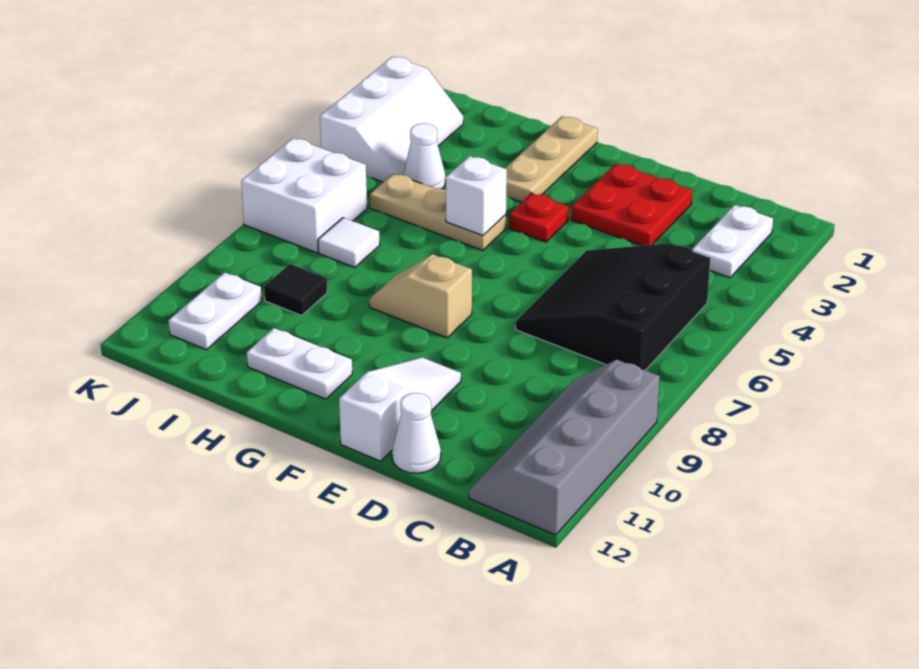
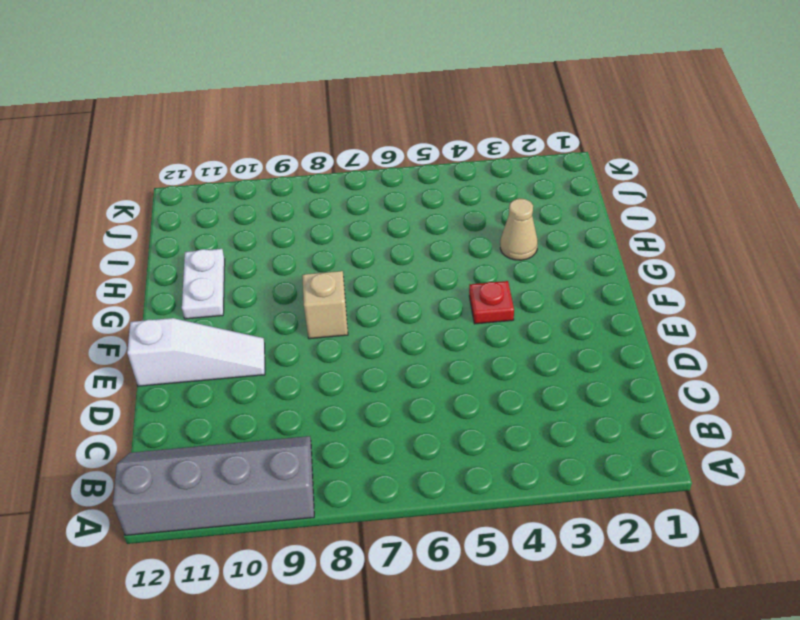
tan cone H3 level 1 -> none
none -> white plate B2:B3 level 1
none -> black slope B5:D7 level 1 top B
none -> red plate D2:E3 level 1

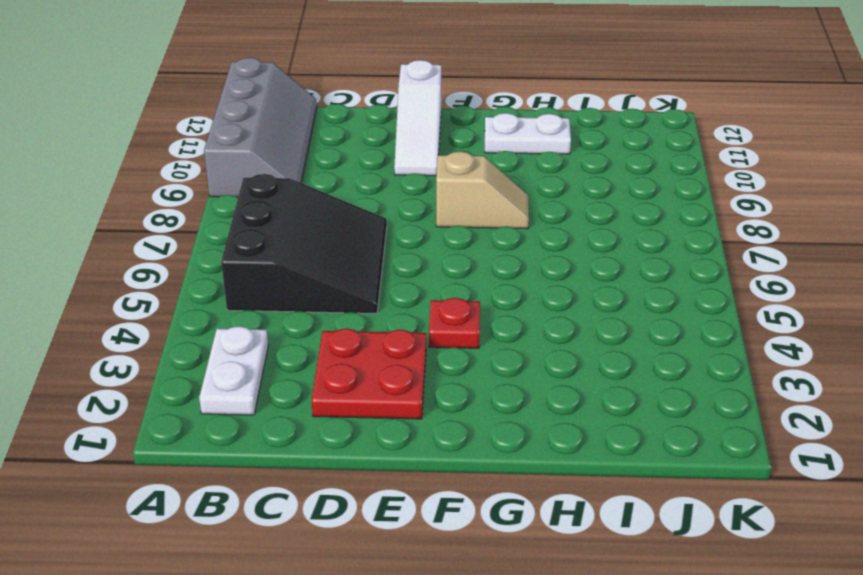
none -> white cone D12 level 1
none -> tan plate G1:G3 level 1
none -> tan plate G5:I5 level 1

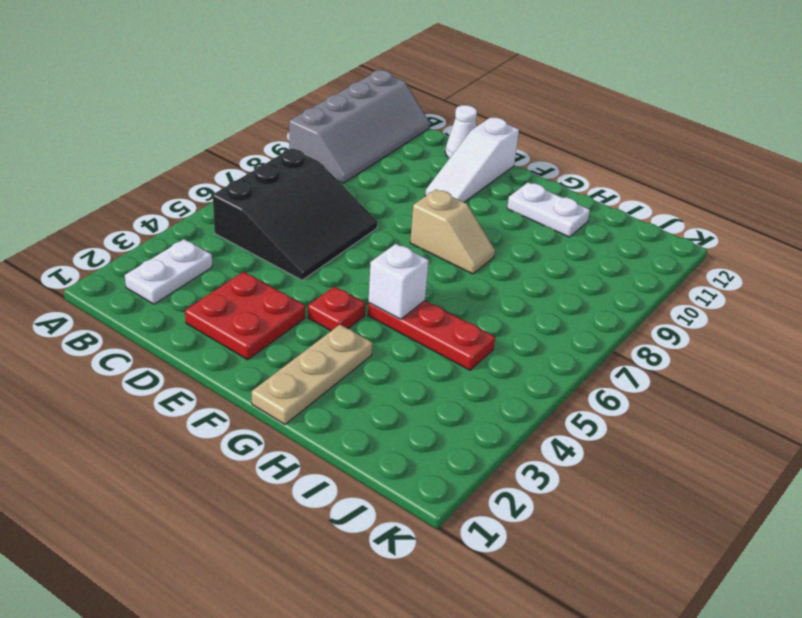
red plate G5:I5 level 1 -> tan plate G5:I5 level 1
none -> white cone I4 level 1
none -> white tile I7 level 1
none -> black tile I9 level 1

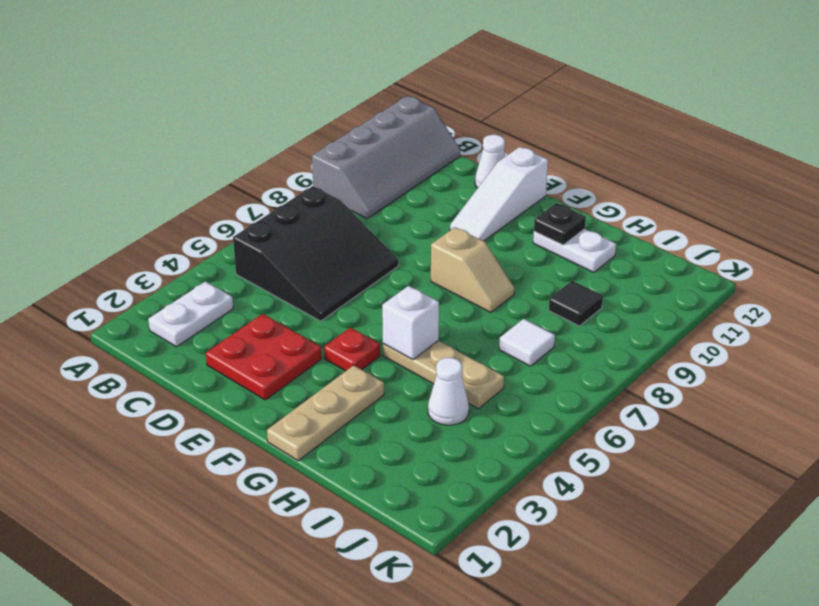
black plate G11 level 2 -> none
none -> white slope J2:K4 level 1 top K
none -> white brick J6:K7 level 1
none -> white plate J10:J11 level 1

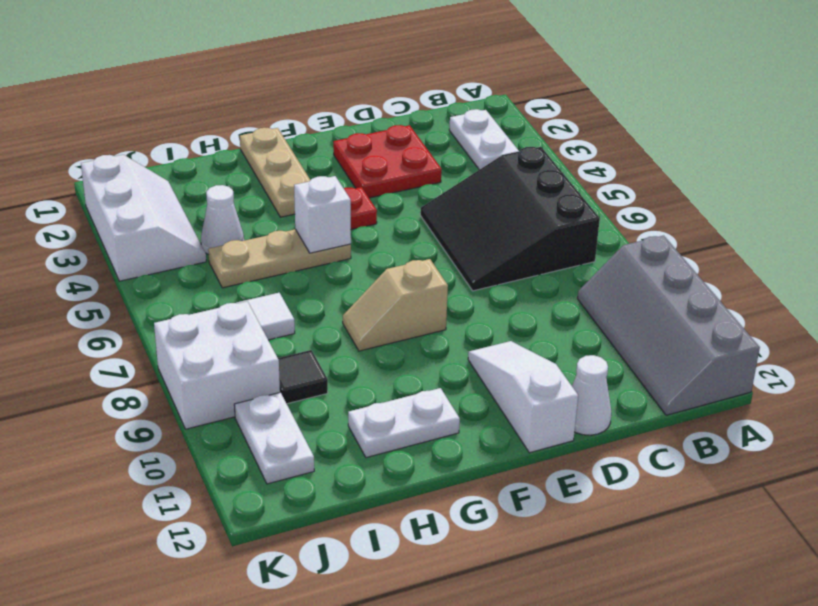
white brick J8:K9 level 1 -> white brick J6:K7 level 1

